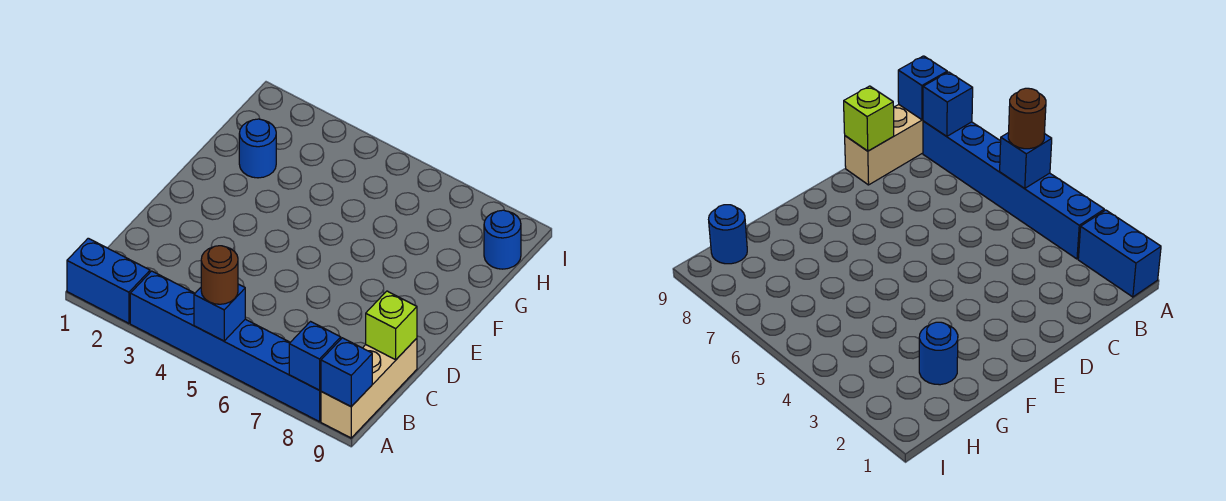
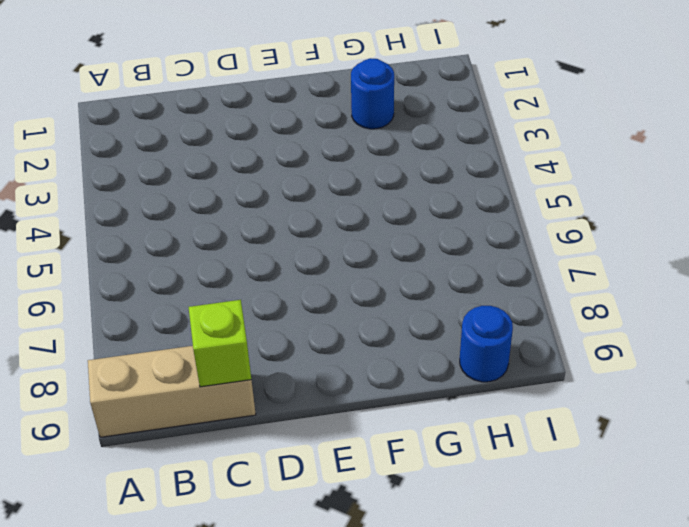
none -> blue brick A1:A2 level 1
none -> blue brick A3:A8 level 1

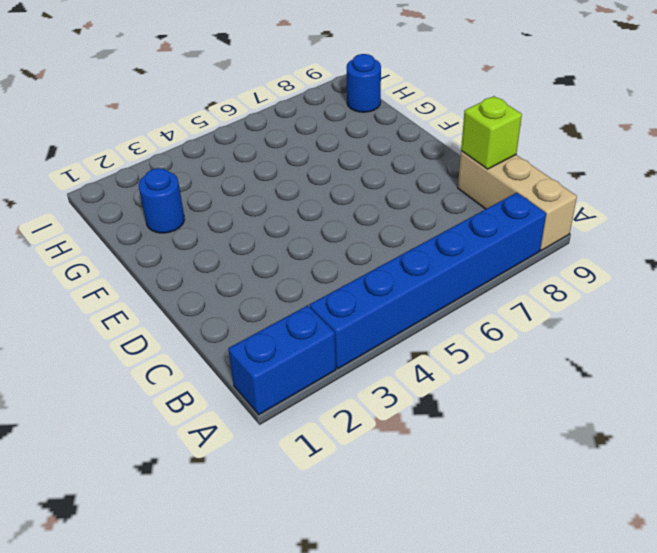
none -> blue brick A5 level 2
none -> blue brick A8 level 2

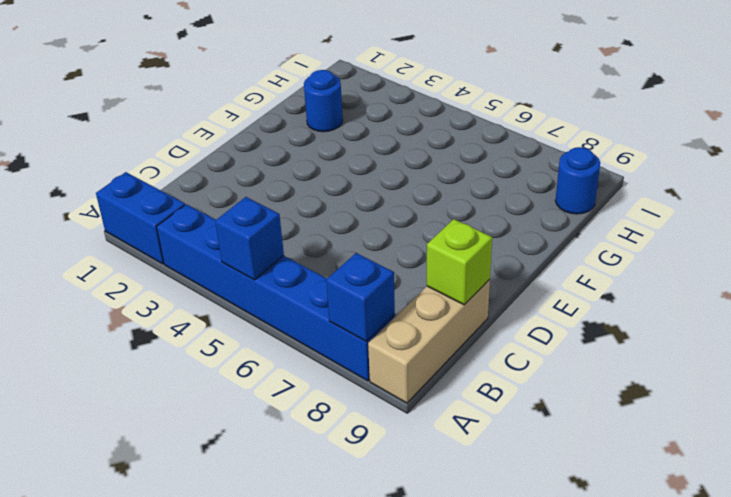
none -> blue brick A9 level 2
none -> brown round brick A5 level 3

